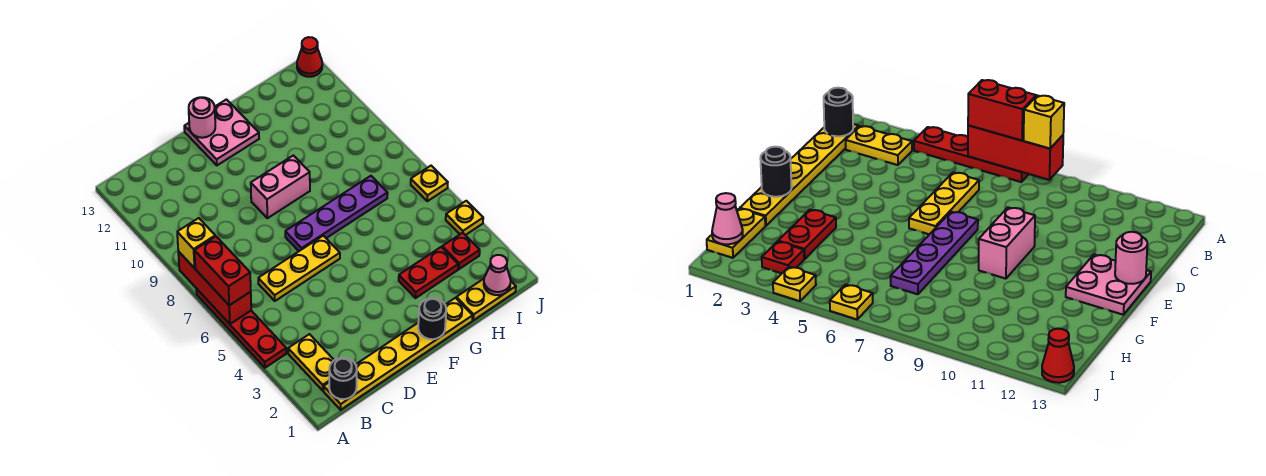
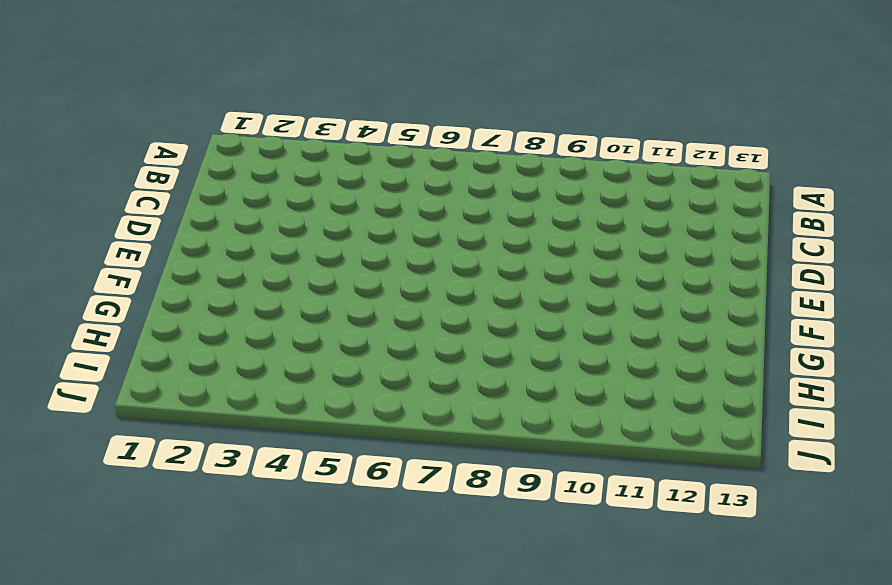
none -> red plate A4:A7 level 1
none -> yellow plate B1:G1 level 1
none -> yellow plate B2:B3 level 1

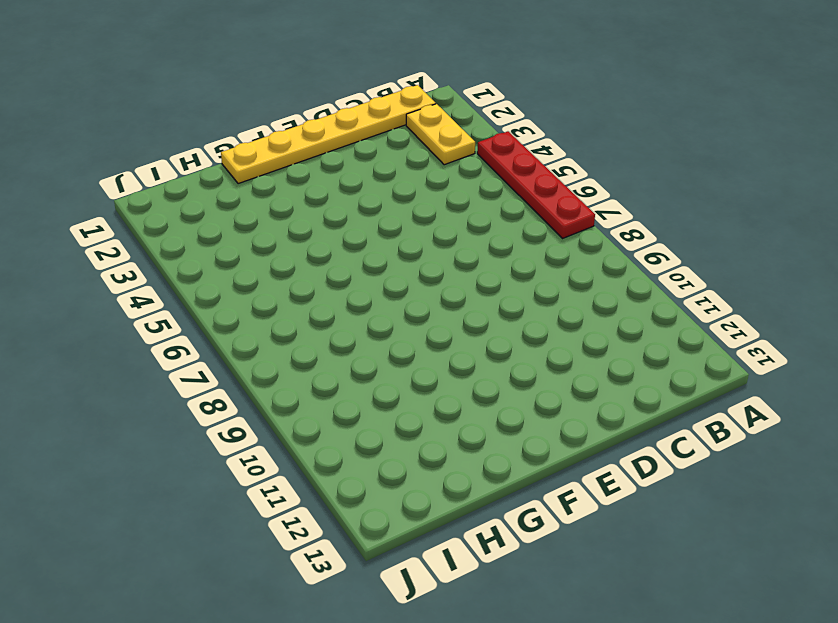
none -> yellow plate C6:E6 level 1
none -> purple plate E7:H7 level 1
none -> pink brick E9:F9 level 1

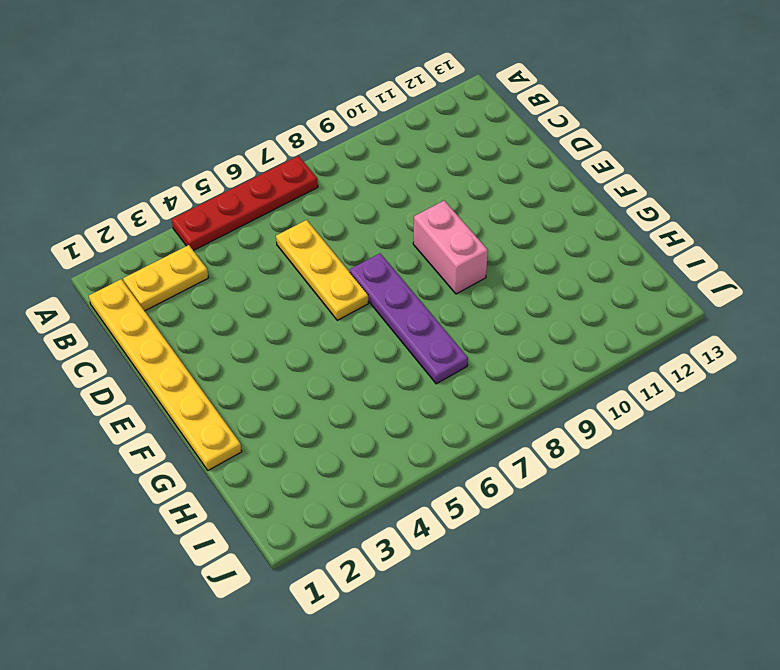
none -> pink plate E12:F13 level 1
none -> red plate G3:H3 level 1
none -> yellow plate H1:I1 level 1

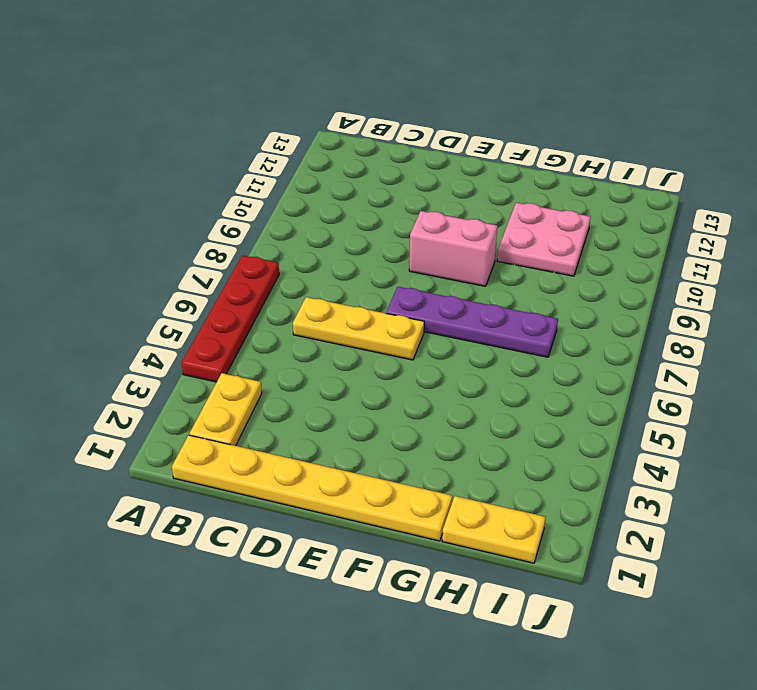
pink plate G10:H11 level 1 -> pink plate E12:F13 level 1
none -> red plate G3:H3 level 1
none -> red plate I3 level 1
none -> yellow plate J4 level 1

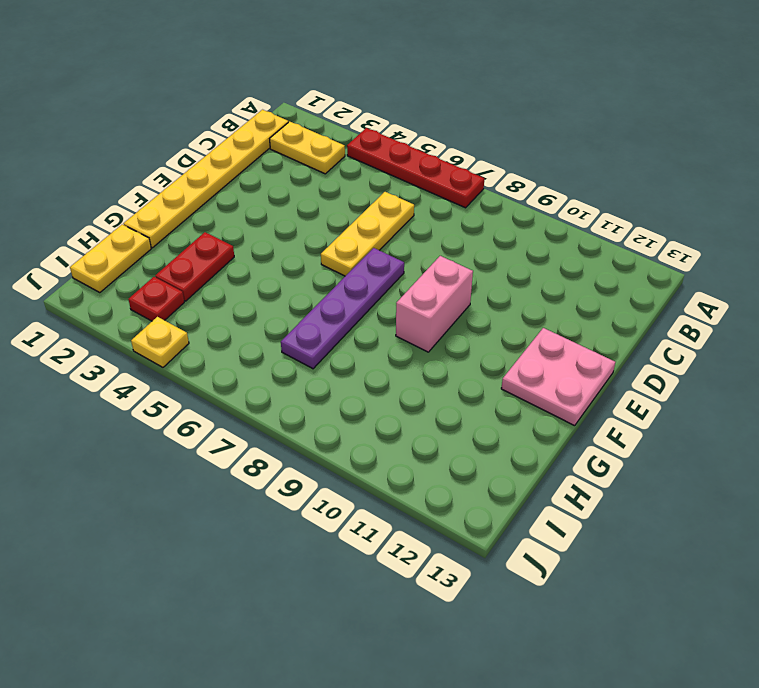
none -> yellow plate J6 level 1
none -> red cone J13 level 1
none -> red brick A6:A8 level 2

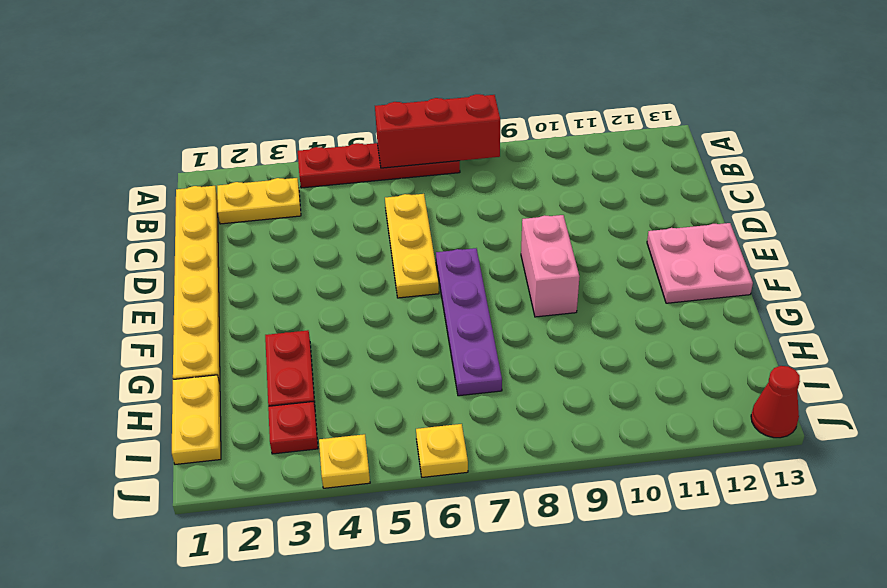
none -> black round brick B1 level 2
none -> pink round brick E13 level 2
none -> black round brick F1 level 2

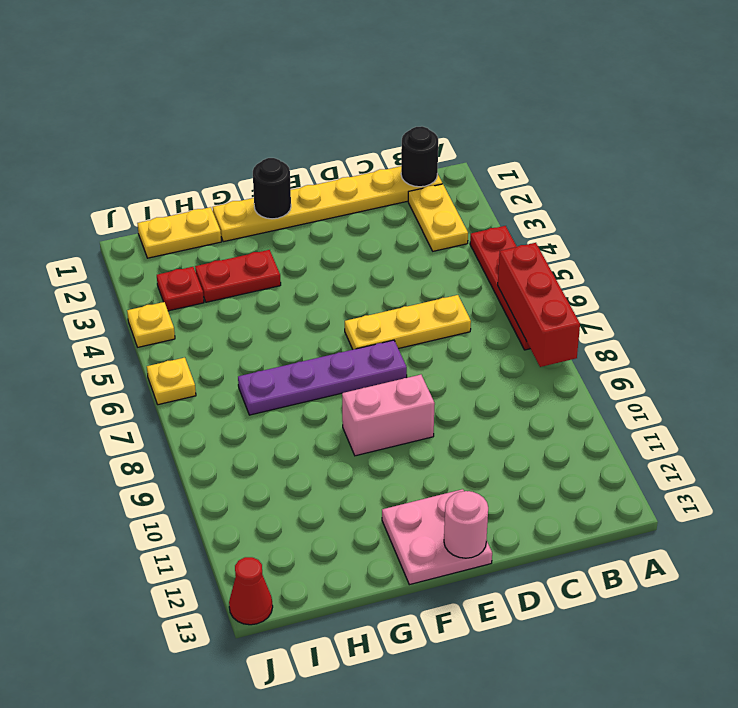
none -> pink cone I1 level 2
none -> red brick A6:A7 level 3
none -> yellow brick A8 level 3

